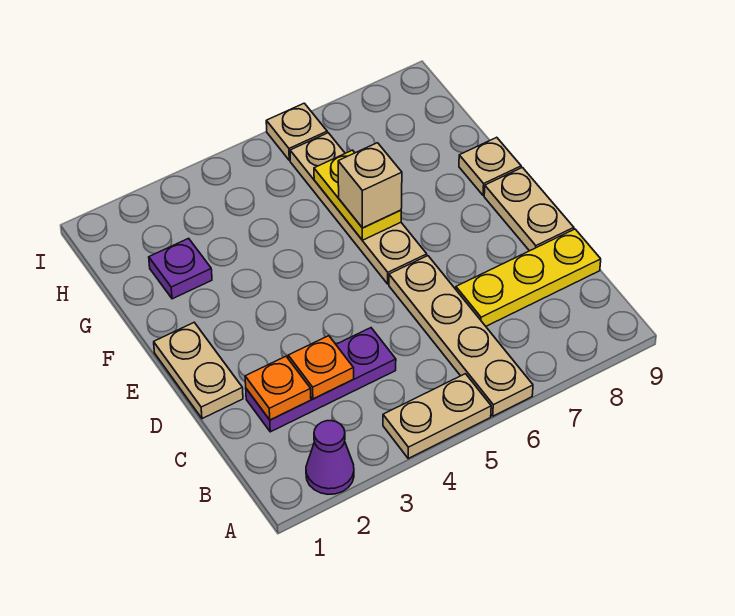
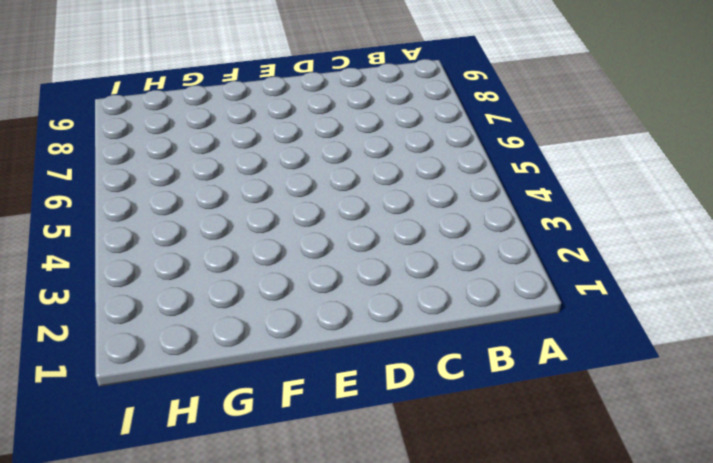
none -> purple cone A2 level 1
none -> tan plate A4:A5 level 1
none -> tan plate A6:D6 level 1

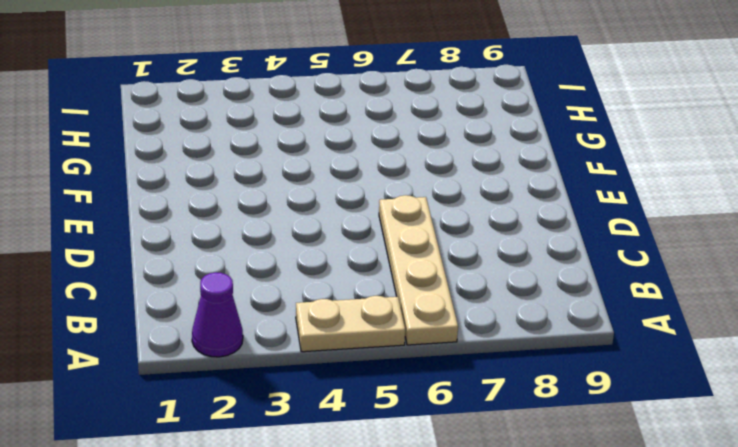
none -> purple plate C2:C4 level 1
none -> yellow plate C7:C9 level 1
none -> tan plate D1:E1 level 1

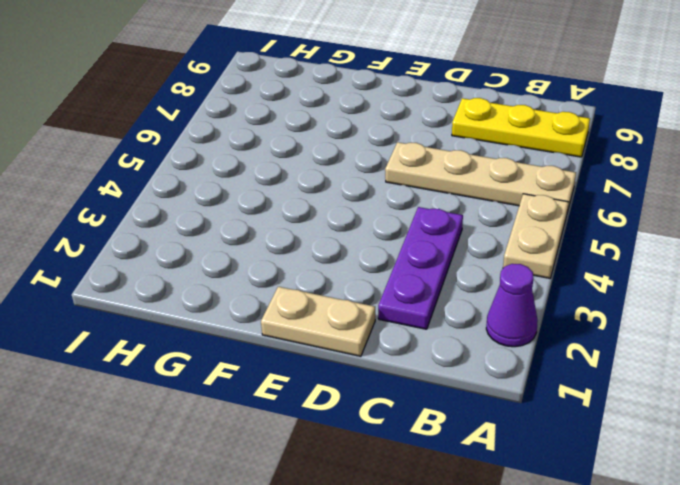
yellow plate A8:C8 level 1 -> yellow plate C7:C9 level 1
none -> tan plate D9:E9 level 1
none -> tan plate E6:H6 level 1
none -> tan plate F9 level 1

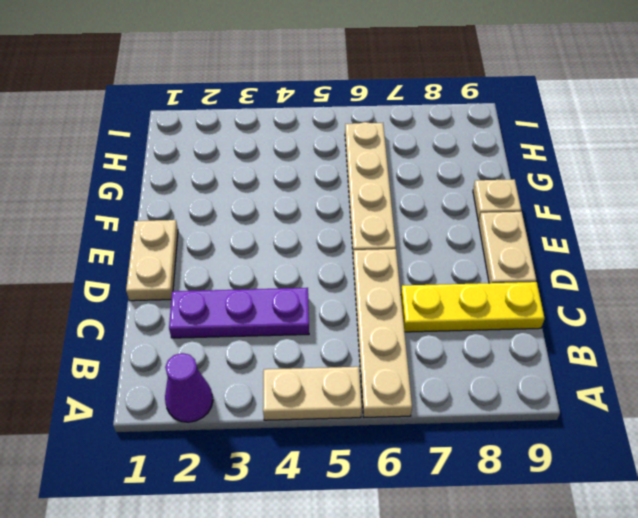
none -> purple plate G2 level 1
none -> tan plate I6 level 1
none -> orange plate C2 level 2

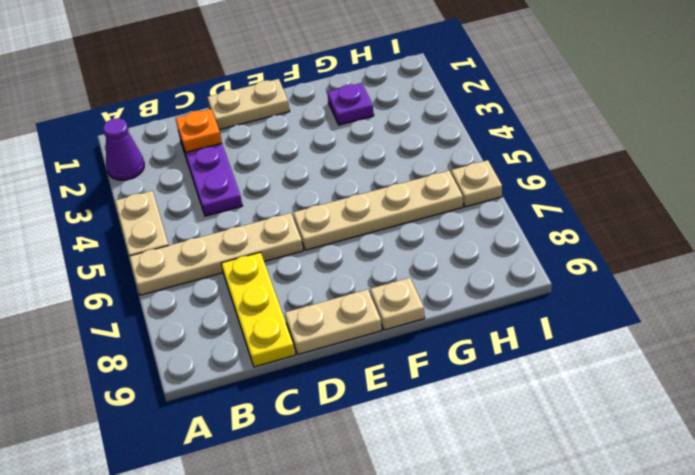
none -> orange plate C3 level 2
none -> yellow plate F6:G6 level 2
none -> tan brick F6 level 3

